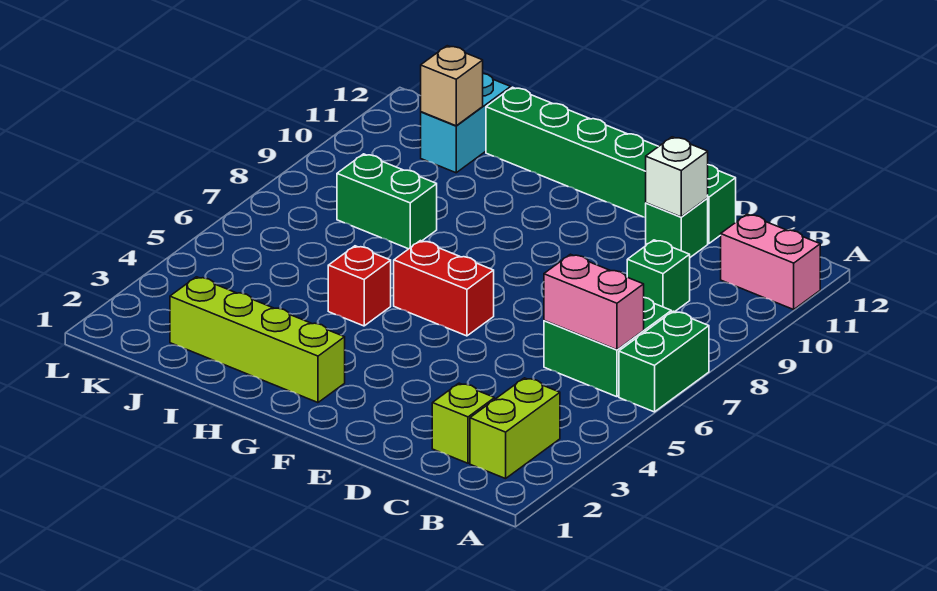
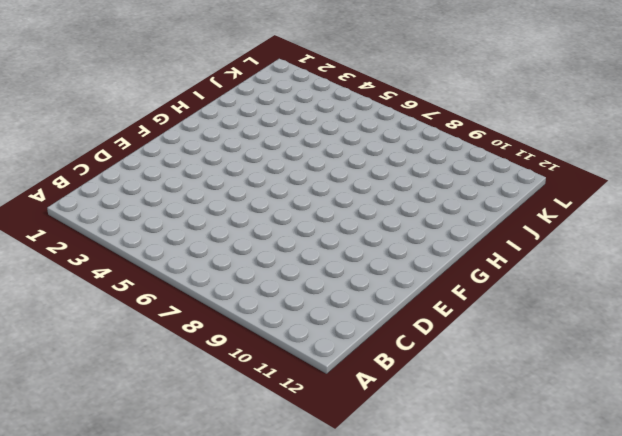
none -> green brick A6:A7 level 1
none -> pink brick A11:B11 level 1
none -> lime brick B2:B3 level 1

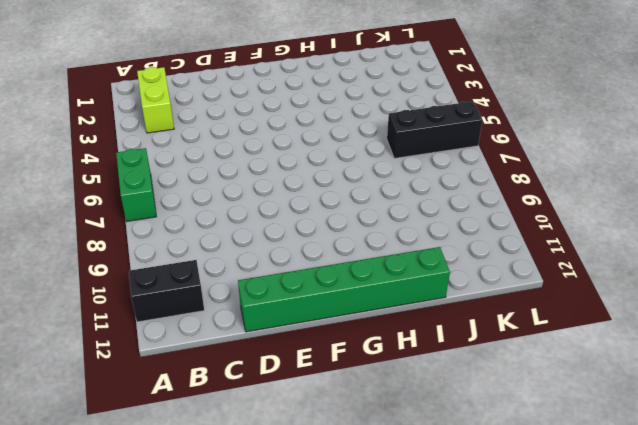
black brick A11:B11 level 1 -> pink brick A11:B11 level 1
black brick J6:L6 level 1 -> none
none -> green brick B6:C7 level 1
none -> lime brick C2 level 1
none -> green brick C9 level 1

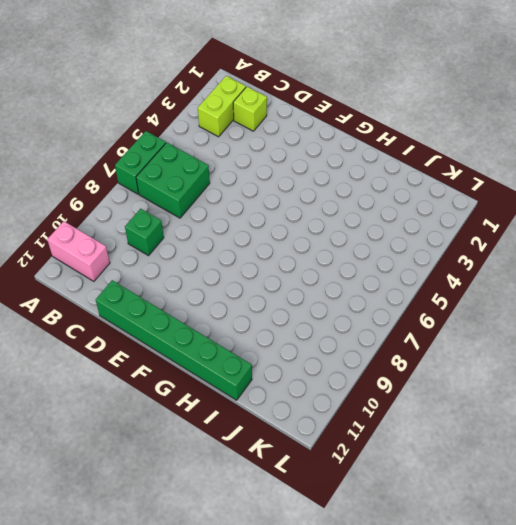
none -> green brick D11 level 1
none -> red brick F6:G6 level 1
none -> lime brick G2:J2 level 1

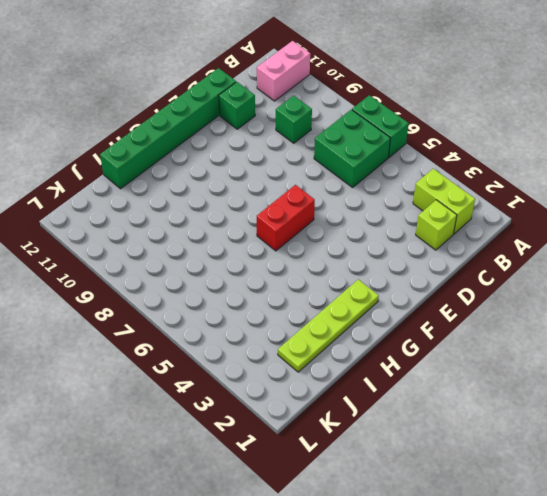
lime plate G2:J2 level 1 -> lime brick G2:J2 level 1
none -> red brick H5 level 1
none -> green brick I8:J8 level 1
none -> cyan brick J11:J12 level 1

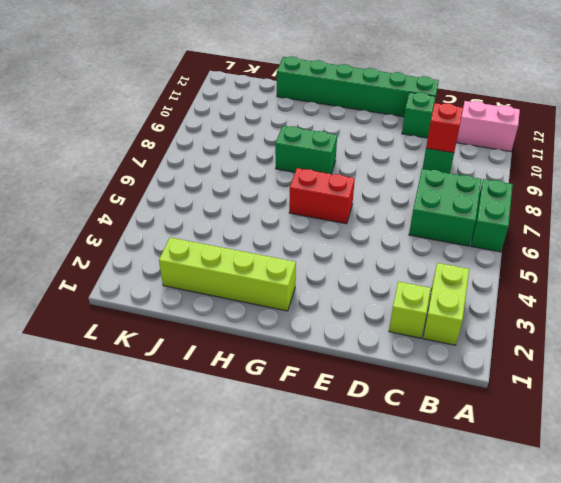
red brick C9 level 2 -> red brick H5 level 1
green brick G8:H8 level 1 -> green brick I8:J8 level 1
none -> cyan brick J11:J12 level 1
none -> pink brick B6:C6 level 2
none -> white brick D11 level 2

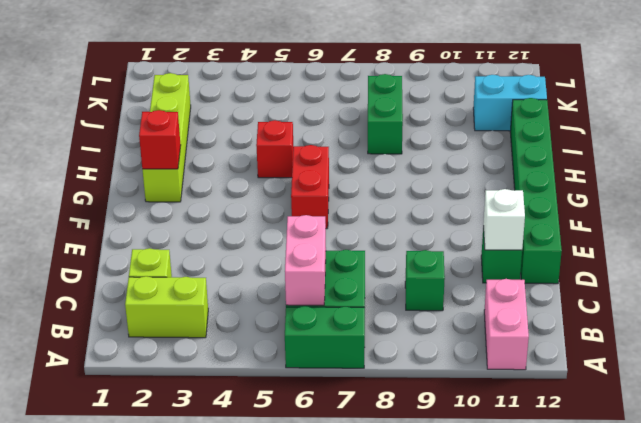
red brick G2 level 2 -> none
none -> tan brick J11 level 2

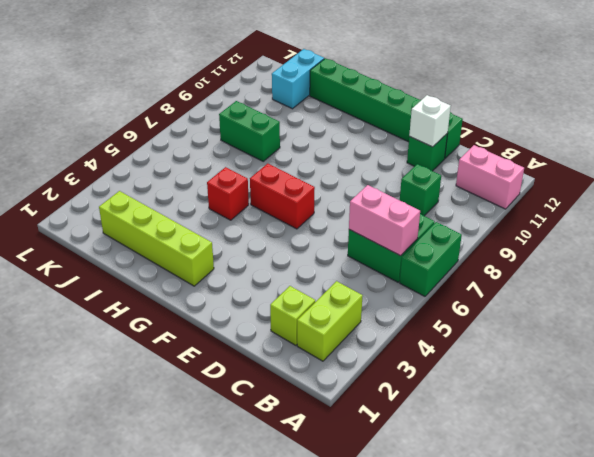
none -> tan brick J11 level 2

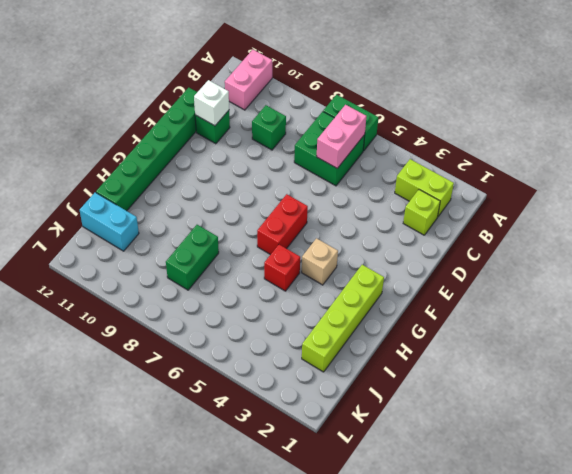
tan brick G4 level 1 -> tan brick J11 level 2

